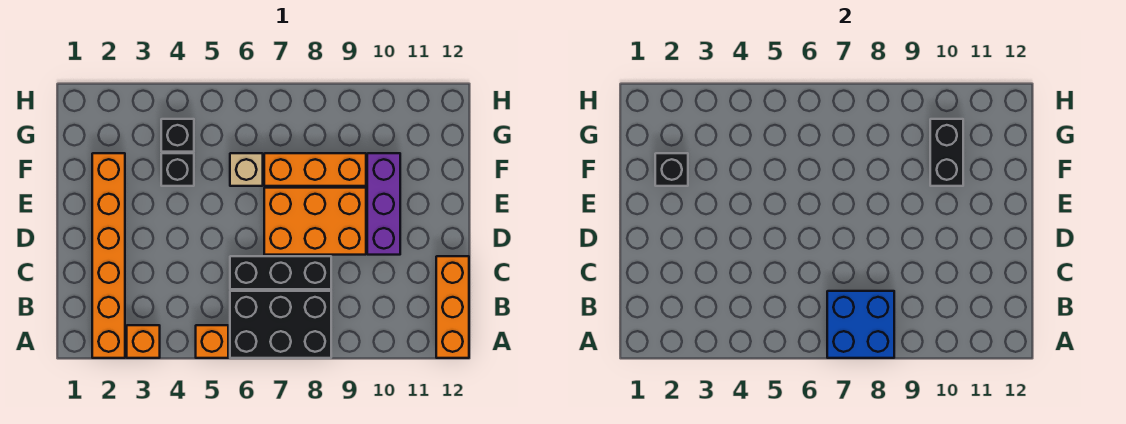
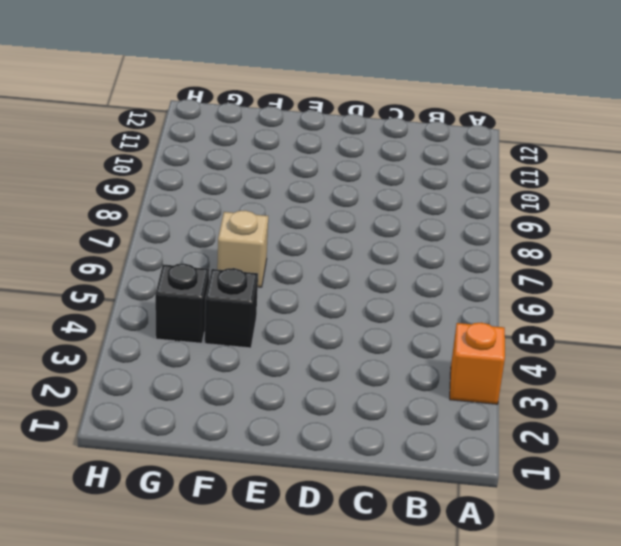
none -> orange brick A2:F2 level 1
none -> orange brick A5 level 1
none -> black brick A6:B8 level 1

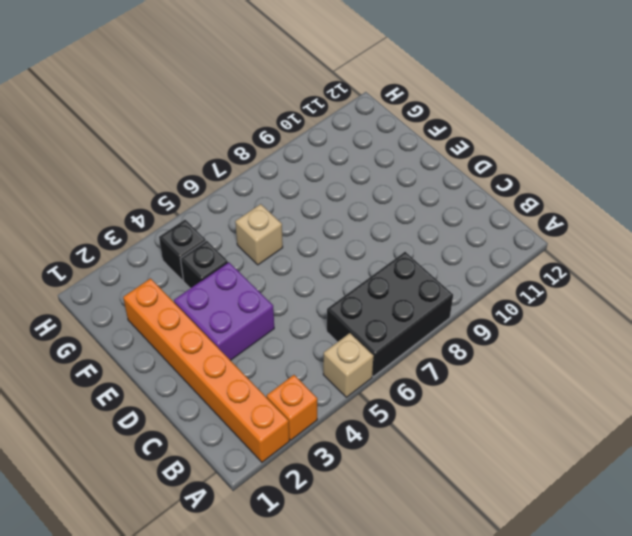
tan brick A5 level 1 -> orange brick A5 level 1
purple brick D3:E4 level 1 -> none
none -> orange brick A12:C12 level 1
none -> black brick C6:C8 level 1
none -> orange brick D7:E9 level 1

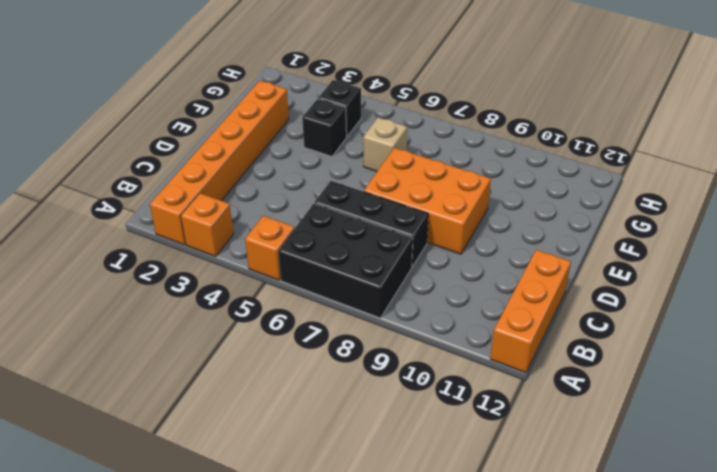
none -> purple brick D10:F10 level 1
none -> orange brick F7:F9 level 1
none -> blue brick A7:B8 level 2

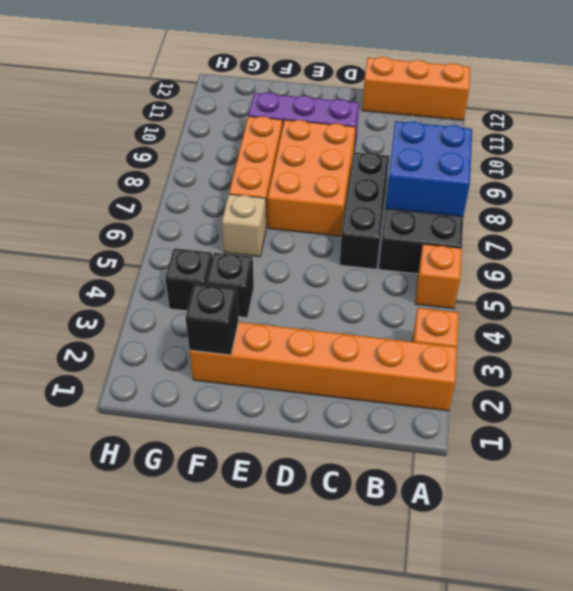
none -> black brick F10:G10 level 2

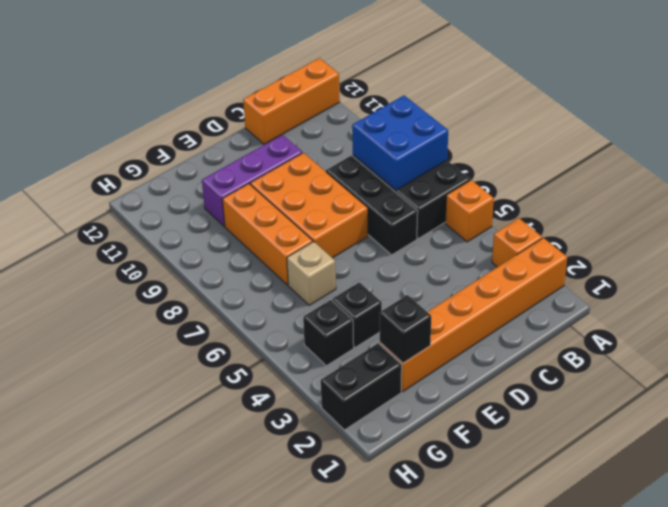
black brick G2:H2 level 1 -> black brick F10:G10 level 2

